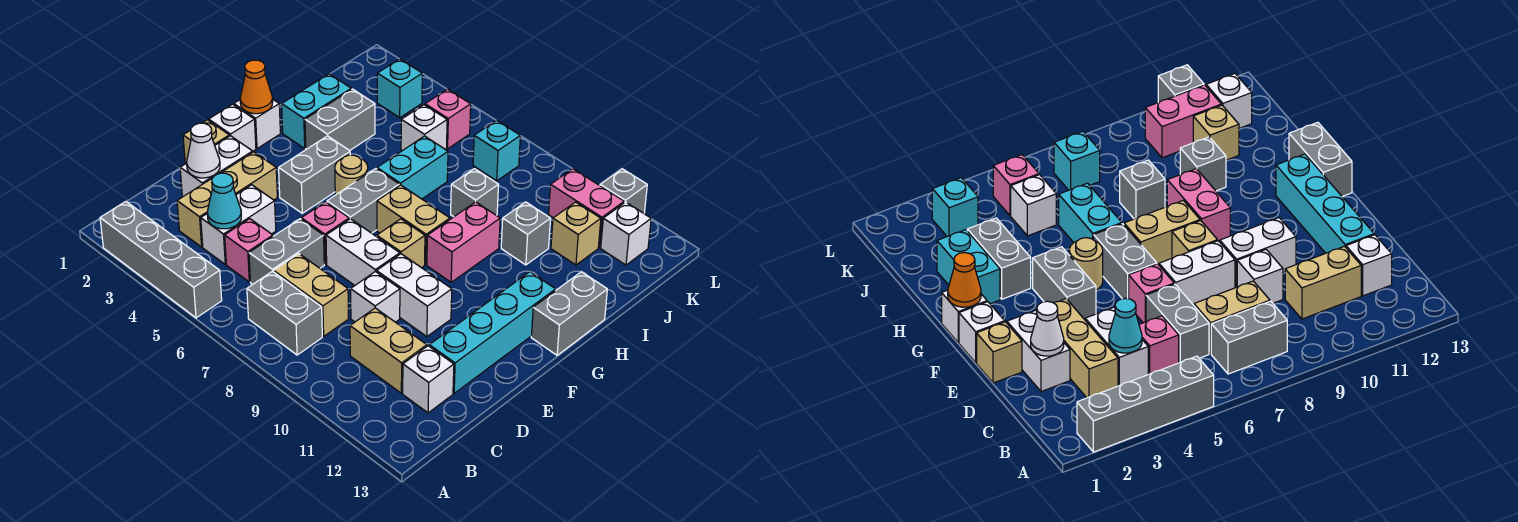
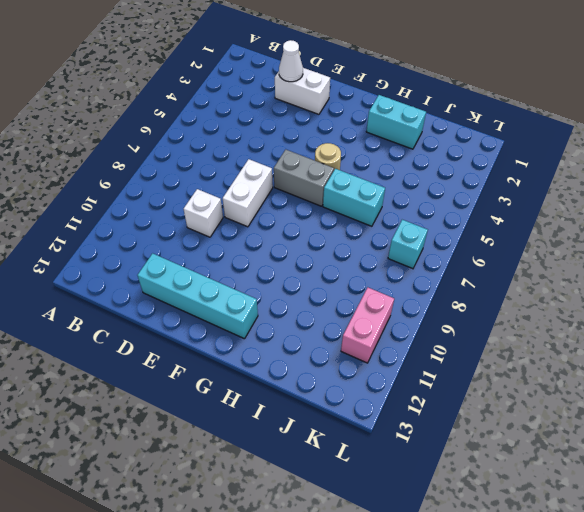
none -> grey brick A2:A5 level 1
none -> grey brick B7:B8 level 1
none -> tan brick C3:E3 level 1
none -> white brick C4:D4 level 1

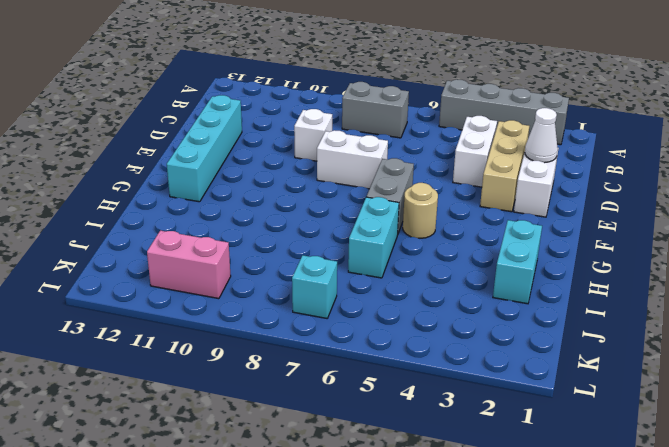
none -> pink brick C5 level 1
none -> grey brick C6:D6 level 1
none -> tan brick C7:C8 level 1
none -> tan brick C10:C11 level 1

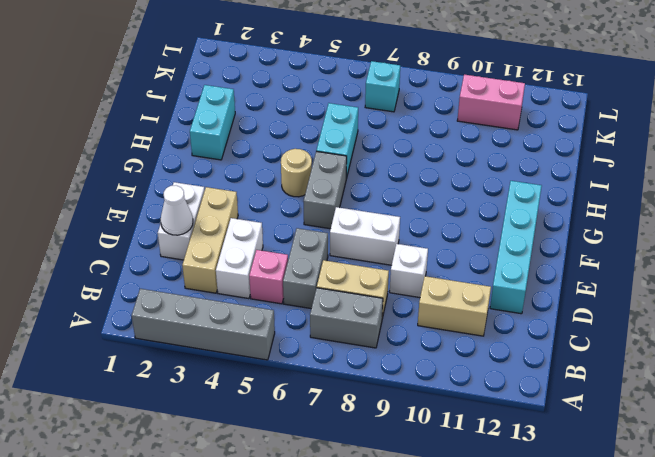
none -> white brick C12 level 1
none -> tan brick E1 level 1
none -> pink brick E6 level 1
none -> white brick E9:E10 level 1

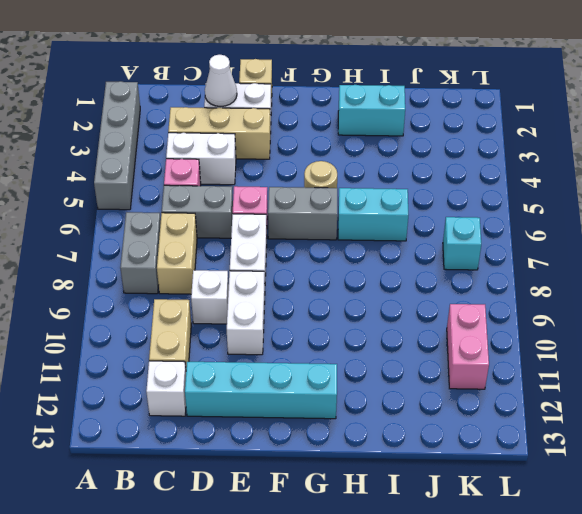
none -> white brick F1 level 1
none -> grey brick F4:G4 level 1
none -> tan brick F8 level 1
none -> white brick G1 level 1

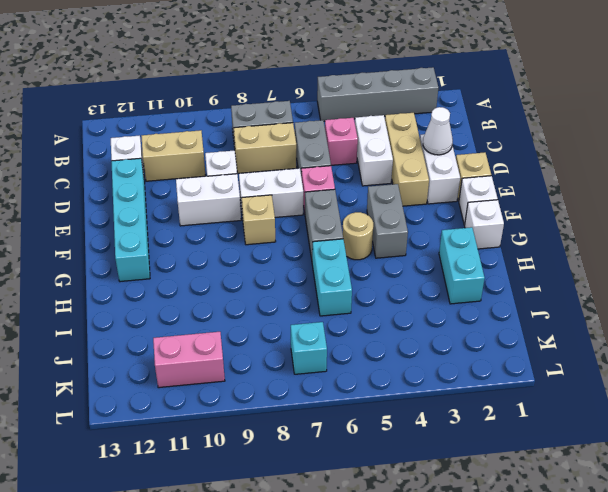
none -> tan brick G7:G8 level 1
none -> pink brick G9:H9 level 1
none -> grey brick G13:H13 level 1
none -> grey brick H3:I3 level 1

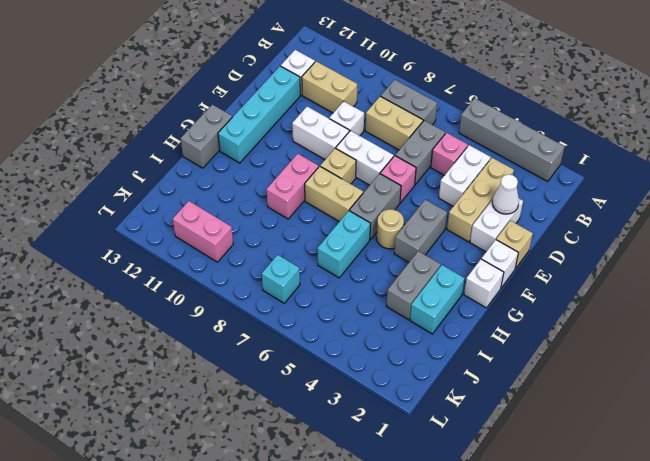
none -> grey brick I8 level 1
none -> grey brick I10 level 1
none -> white brick J5 level 1
none -> tan brick J11 level 1

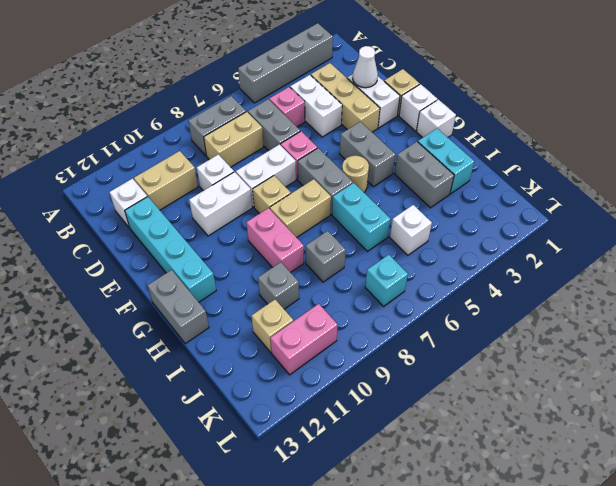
none -> cyan brick K3 level 1
none -> pink brick K5 level 1
none -> white brick K12 level 1
none -> grey brick L11 level 1

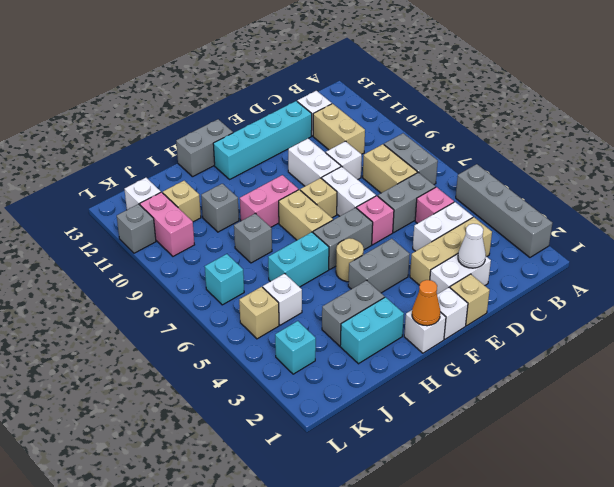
tan brick K5 level 1 -> pink brick K5 level 1
none -> cyan cone C4 level 2

